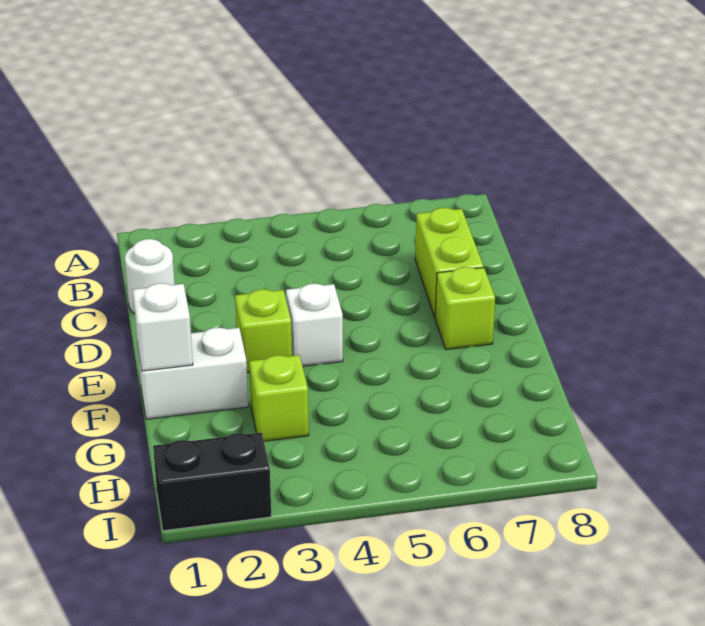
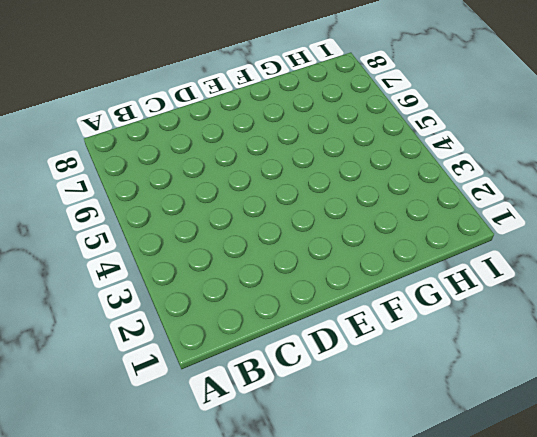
none -> white round brick C1 level 1
none -> lime brick C7:D7 level 1

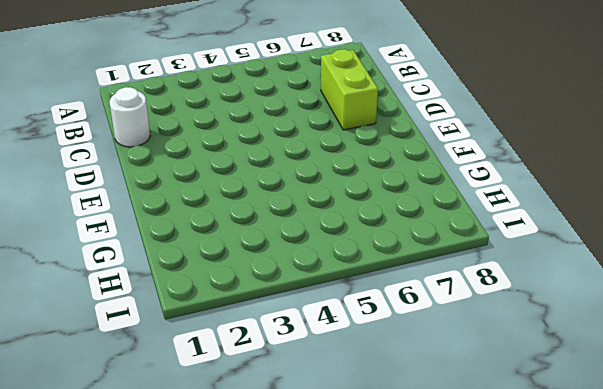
none -> lime brick E3 level 1
none -> white brick E4 level 1

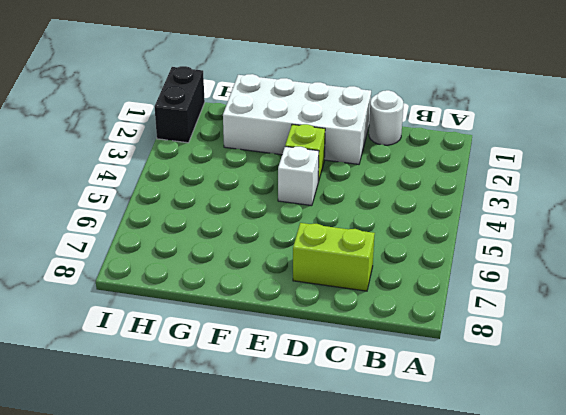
white brick D1:G2 level 1 -> white brick F1:F2 level 1
none -> lime brick E7 level 1
none -> lime brick G3 level 1

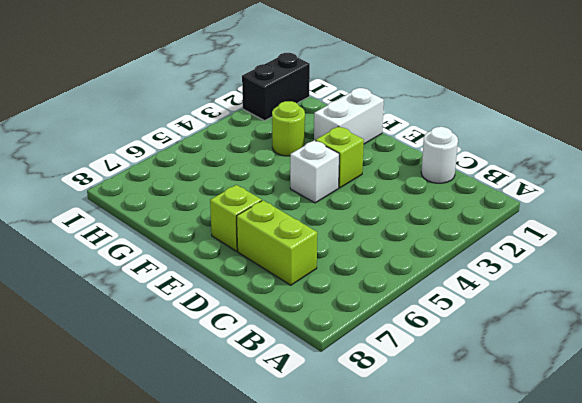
lime round brick G3 level 1 -> lime brick G3 level 1
none -> white brick F1 level 2

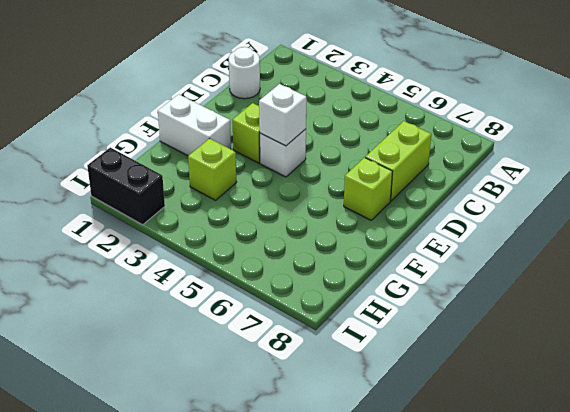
white brick E4 level 2 -> white brick F1 level 2

